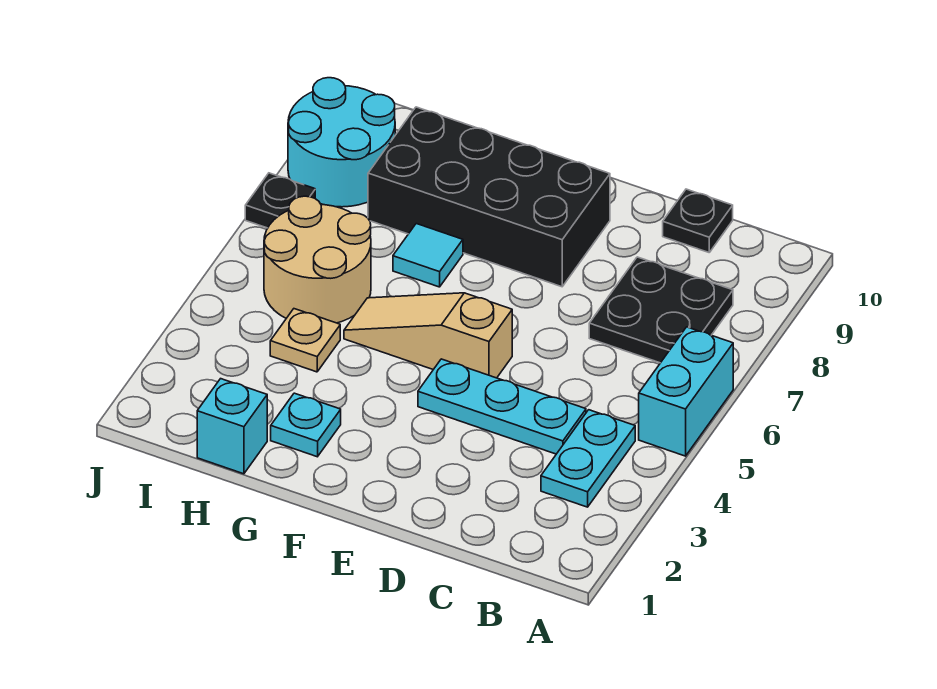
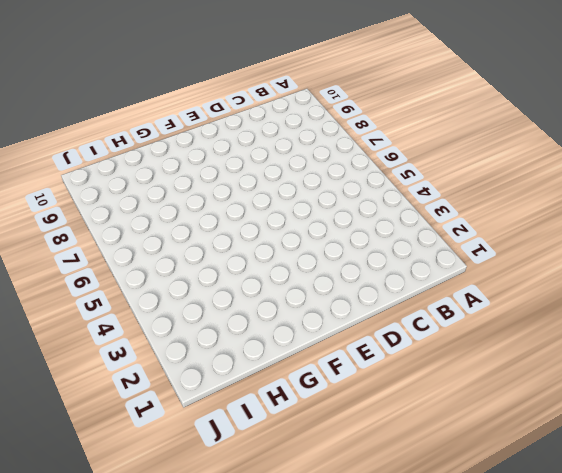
none -> cyan brick A5:A6 level 1
none -> cyan plate B3:B4 level 1
none -> black plate B7:C8 level 1

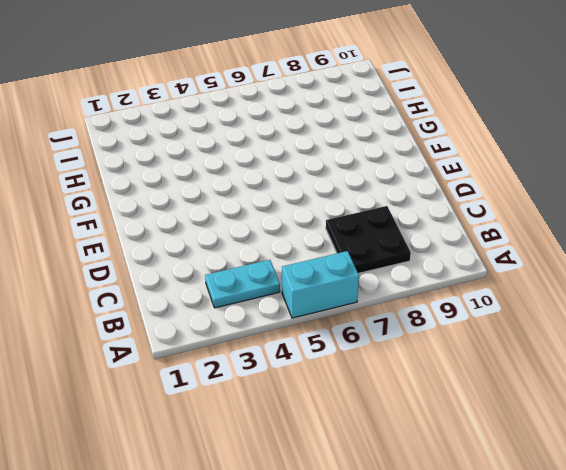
none -> cyan plate C4:E4 level 1
none -> black plate C10 level 1
none -> tan slope E5:G5 level 1 top E

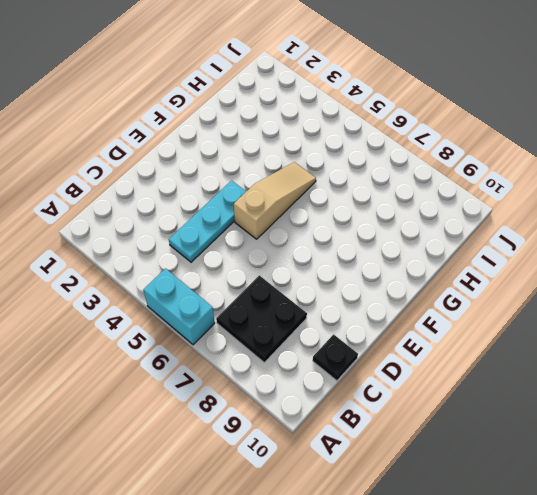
none -> cyan plate B3:B4 level 1
none -> black brick E8:H9 level 1
none -> cyan plate G2 level 1

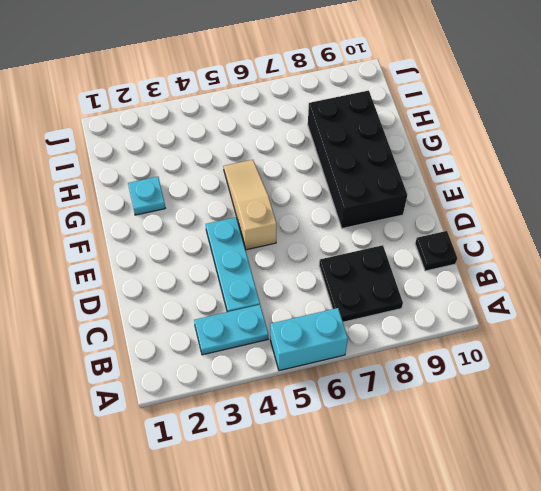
none -> cyan tile G7 level 1
none -> cyan brick H1 level 1
none -> tan plate H4 level 1

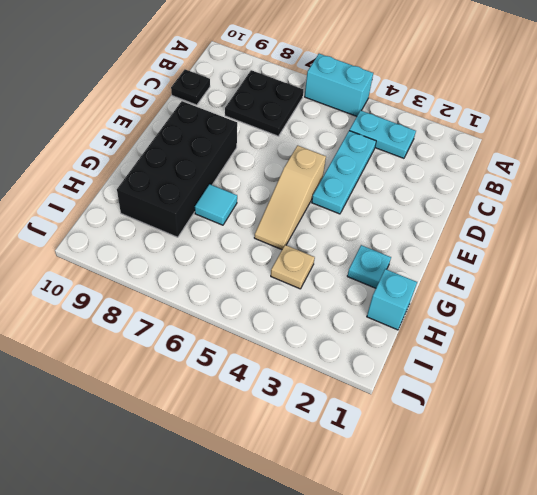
none -> tan round brick H5:I6 level 1
none -> cyan round brick I8:J9 level 1
none -> black plate J7 level 1

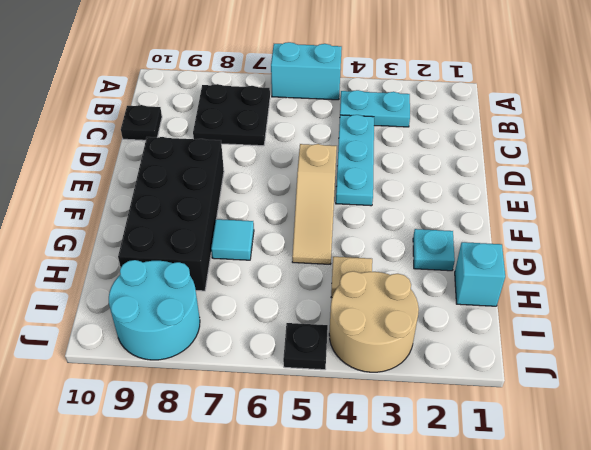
tan round brick I3:J4 level 1 -> tan round brick H5:I6 level 1
black plate J5 level 1 -> black plate J7 level 1

